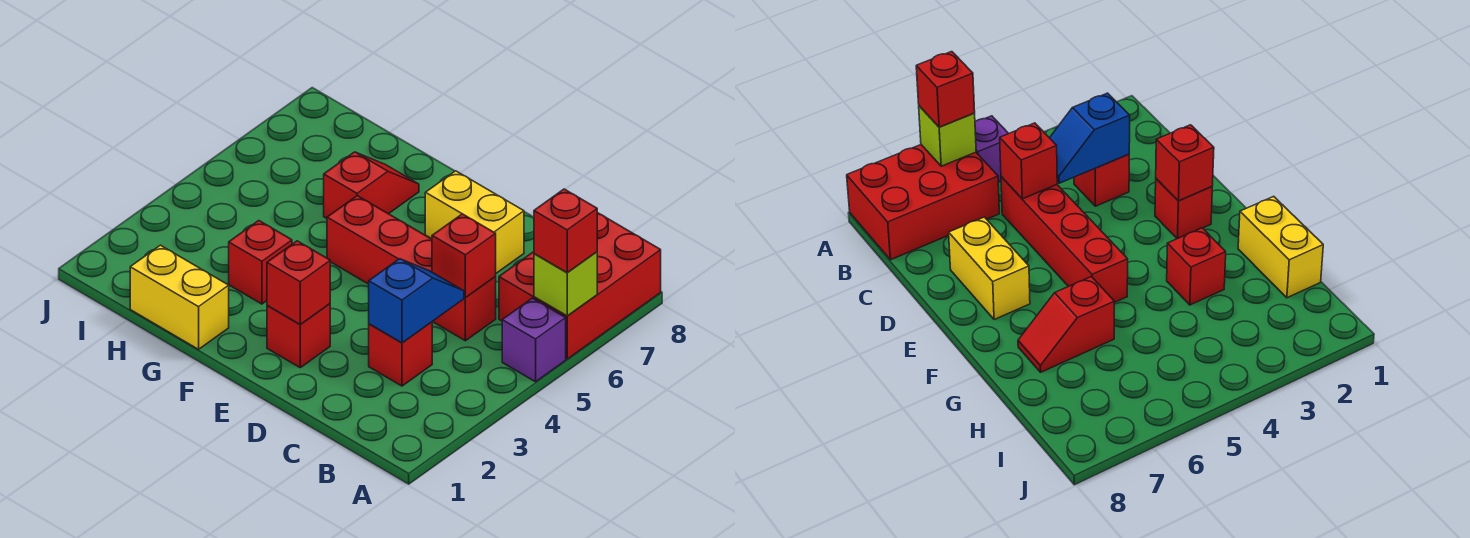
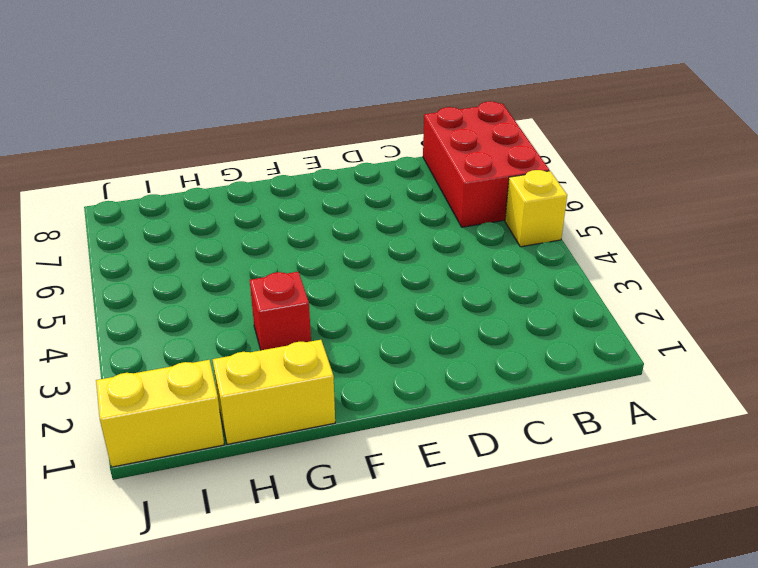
yellow brick A5 level 1 -> purple brick A5 level 1
yellow brick I1:J1 level 1 -> yellow brick D7:E7 level 1
none -> red brick C3 level 1
none -> red brick C5:F5 level 1
none -> red brick E2 level 1

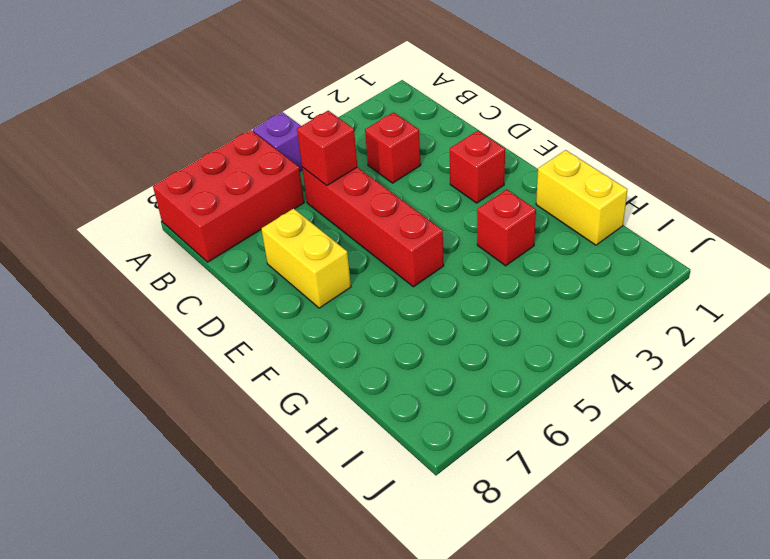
none -> red slope G6:G7 level 1 top 6
none -> lime brick A6 level 2
none -> blue slope C3:C4 level 2 top 3

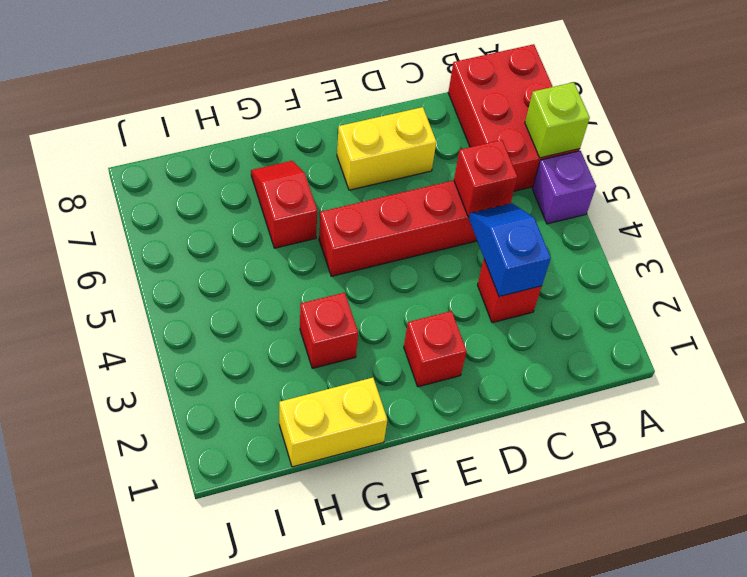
none -> red brick E2 level 2
none -> red brick A6 level 3

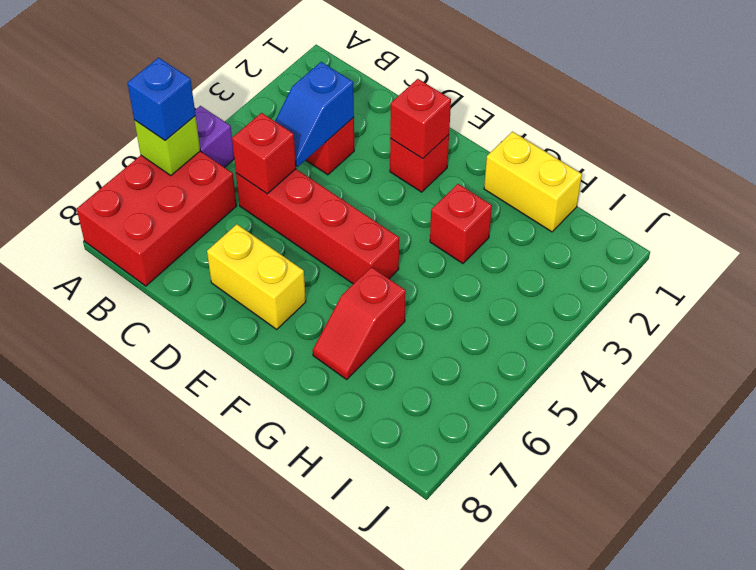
blue brick A6 level 3 -> red brick A6 level 3

